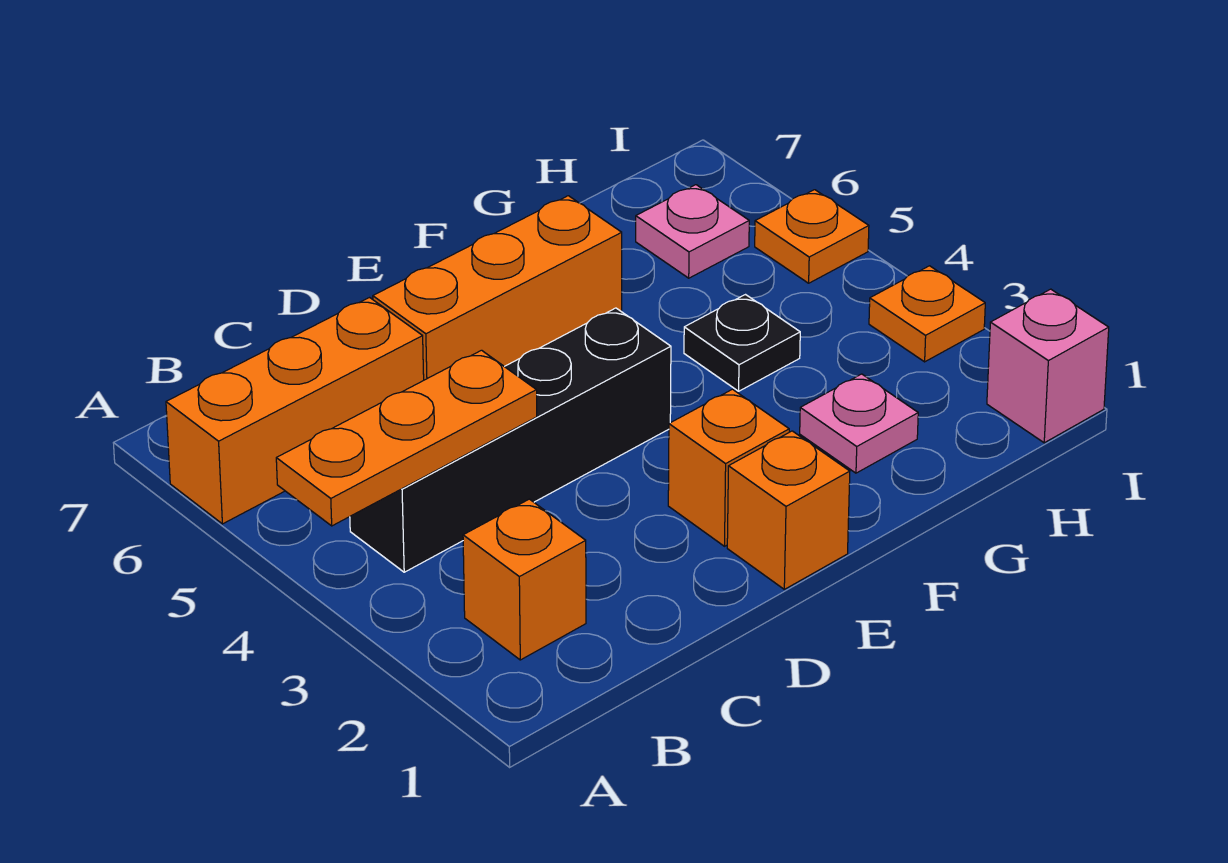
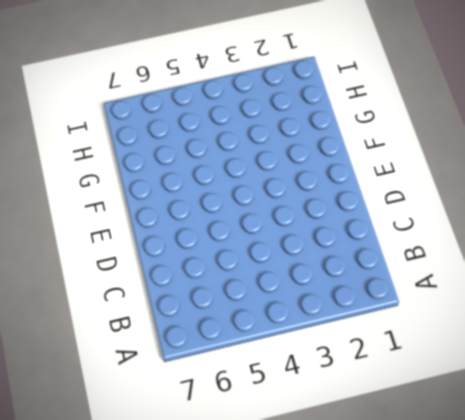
none -> orange brick A6:C6 level 1
none -> orange brick B2 level 1
none -> black brick B4:E4 level 1

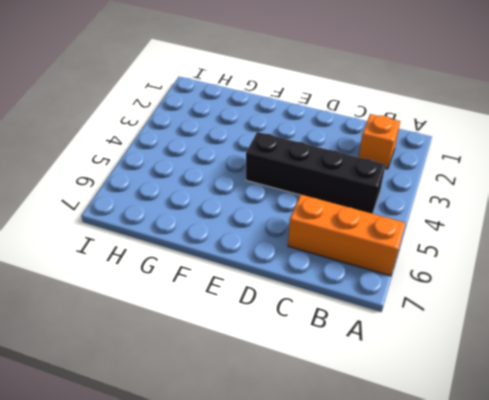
none -> orange brick D6:F6 level 1
none -> orange brick E1 level 1
none -> orange brick E2 level 1

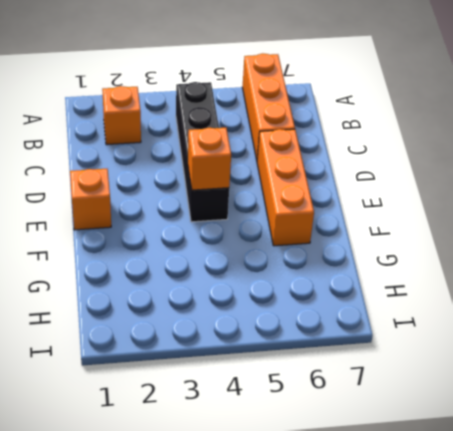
orange brick E4 level 2 -> orange brick E2 level 1
none -> pink plate G2 level 1
none -> black plate G4 level 1
none -> pink plate H6 level 1

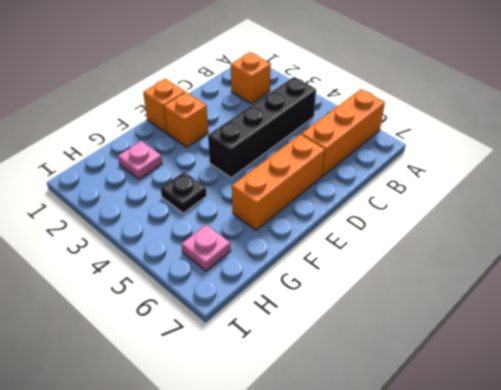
none -> pink brick I1 level 1
none -> orange plate I3 level 1
none -> orange plate I5 level 1

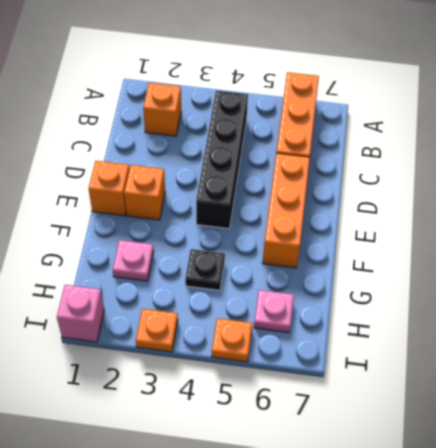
none -> orange plate A4:C4 level 2

